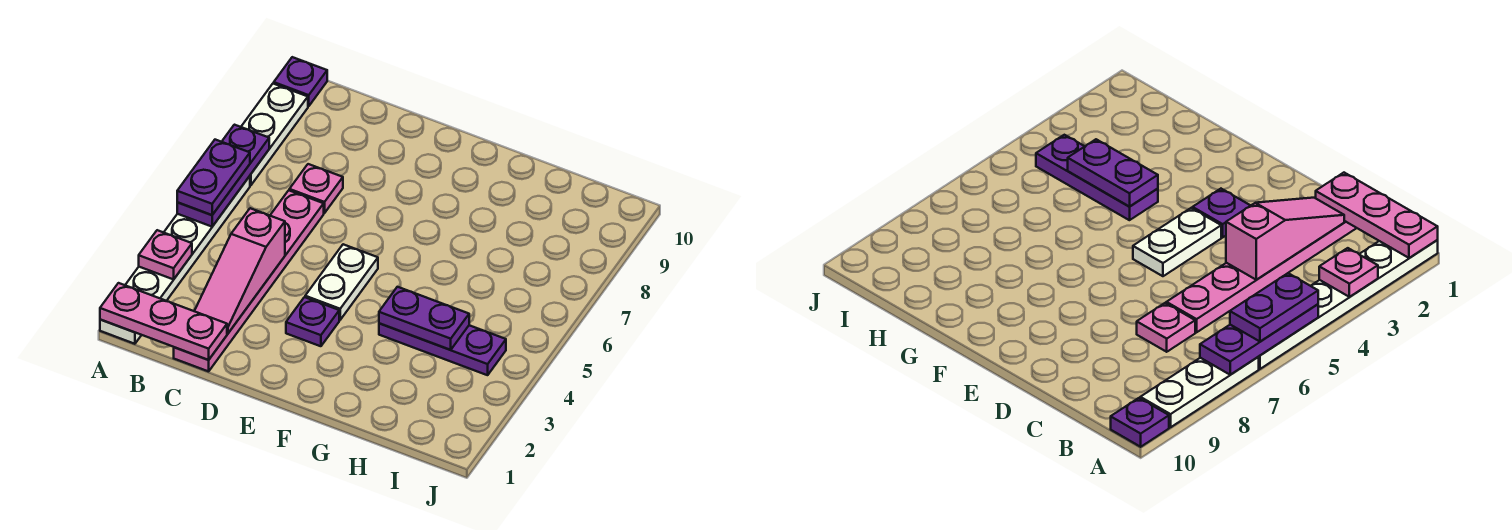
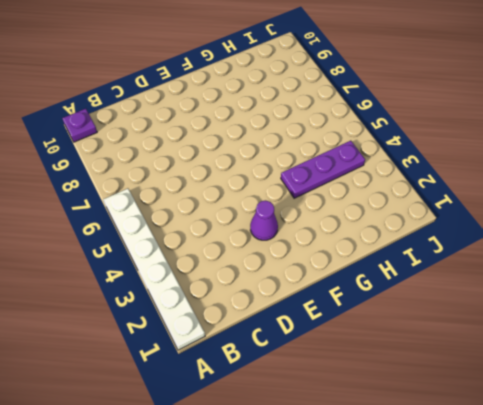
purple cone E3 level 1 -> purple plate E3 level 1
none -> white plate A7:A9 level 1
none -> pink plate C1:C6 level 1
none -> pink plate C7 level 1

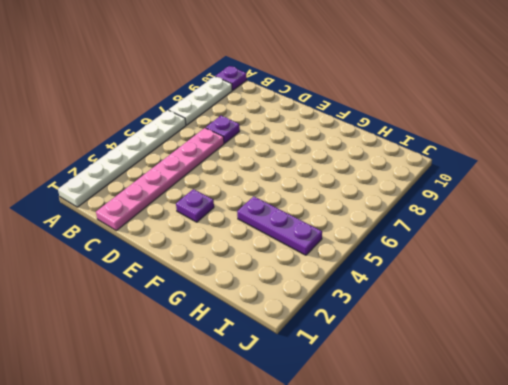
purple plate C7 level 1 -> pink plate C7 level 1
none -> white plate E4:E5 level 1
none -> pink plate A1:C1 level 2
none -> pink plate A3 level 2

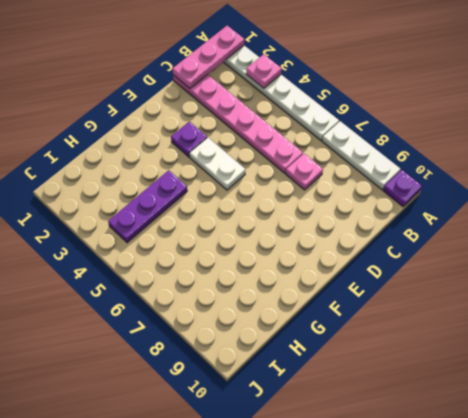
none -> purple plate A5:A7 level 2
none -> pink slope C2:C4 level 2 top 4
none -> purple plate G4:H4 level 2

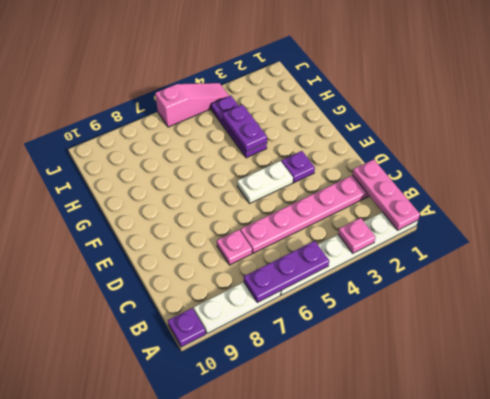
pink slope J4:J6 level 1 top 6 -> pink slope C2:C4 level 2 top 4
none -> purple plate A5:A6 level 3

